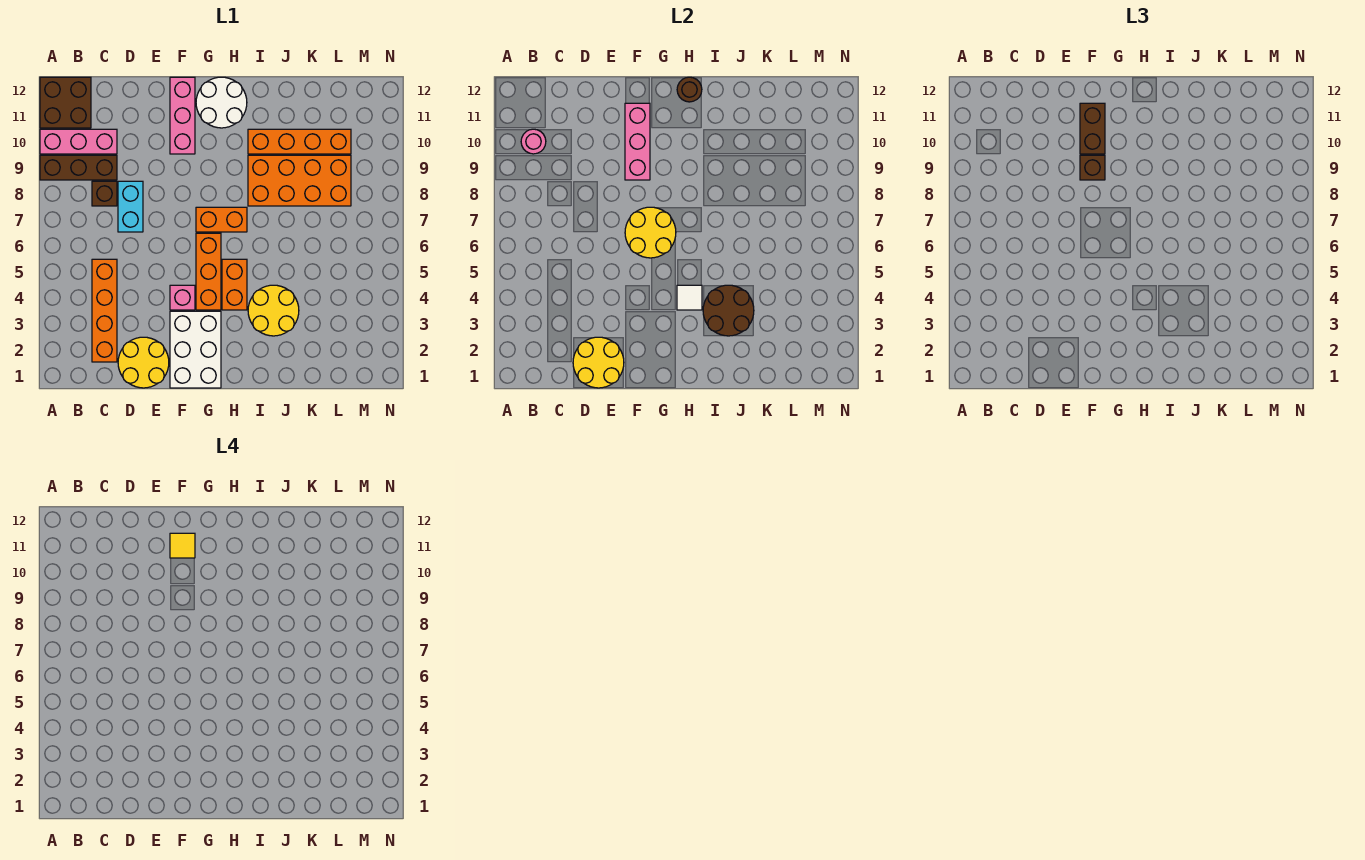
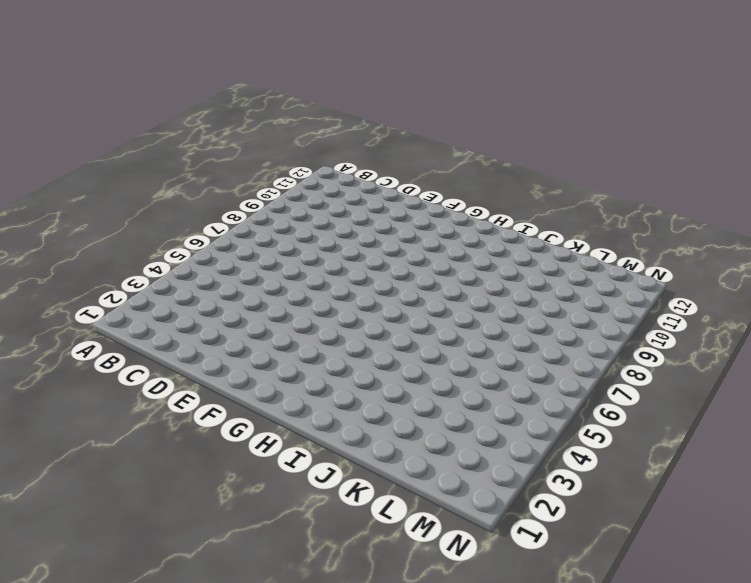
none -> brown brick A9:C9 level 1
none -> pink brick A10:C10 level 1
none -> brown brick A11:B12 level 1

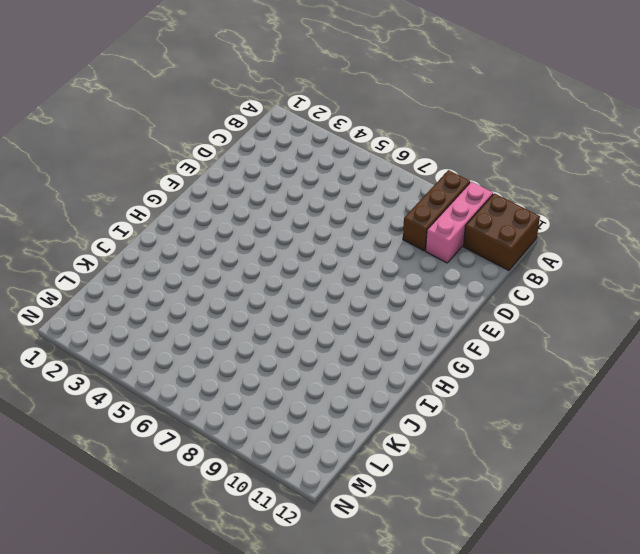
none -> orange brick C2:C5 level 1
none -> brown brick C8 level 1
none -> yellow round brick D1:E2 level 1

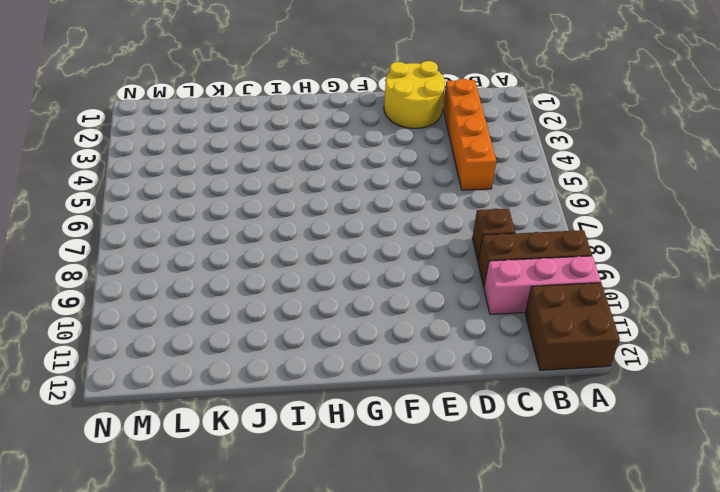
none -> cyan brick D7:D8 level 1
none -> white brick F1:G3 level 1
none -> pink brick F4 level 1

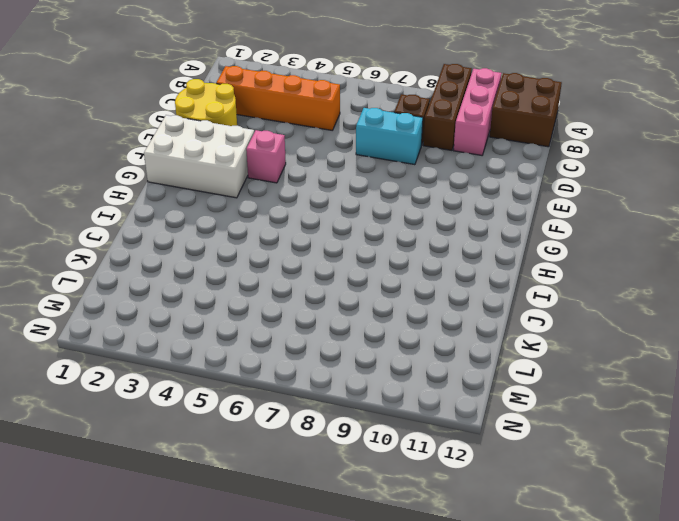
none -> pink brick F10:F12 level 1
none -> orange brick G4:G6 level 1
none -> orange brick G7:H7 level 1

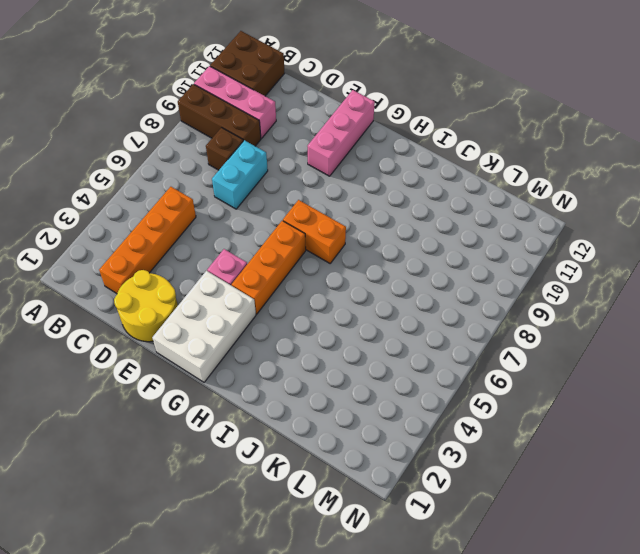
none -> white round brick G11:H12 level 1
none -> orange brick H4:H5 level 1
none -> yellow round brick I3:J4 level 1

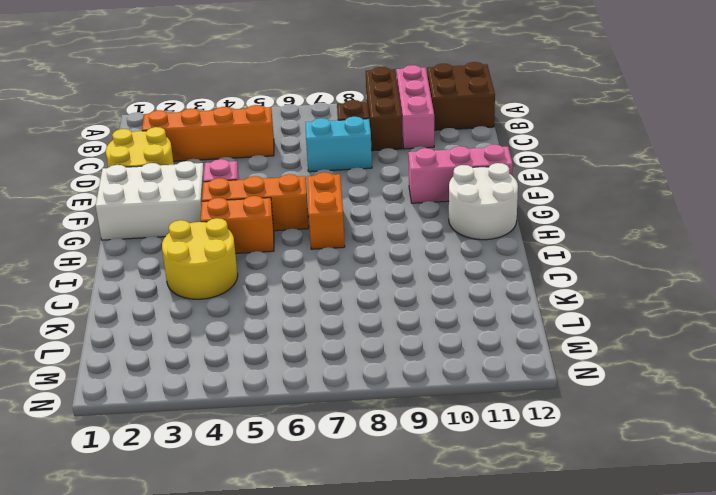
none -> orange brick I8:L9 level 1
none -> orange brick I10:L10 level 1
none -> pink round brick B10 level 2

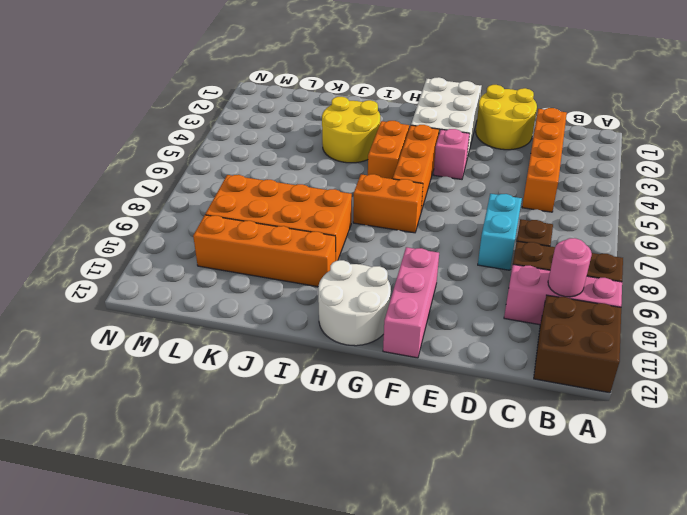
none -> yellow round brick D1:E2 level 2
none -> yellow round brick F6:G7 level 2
none -> pink brick F9:F11 level 2

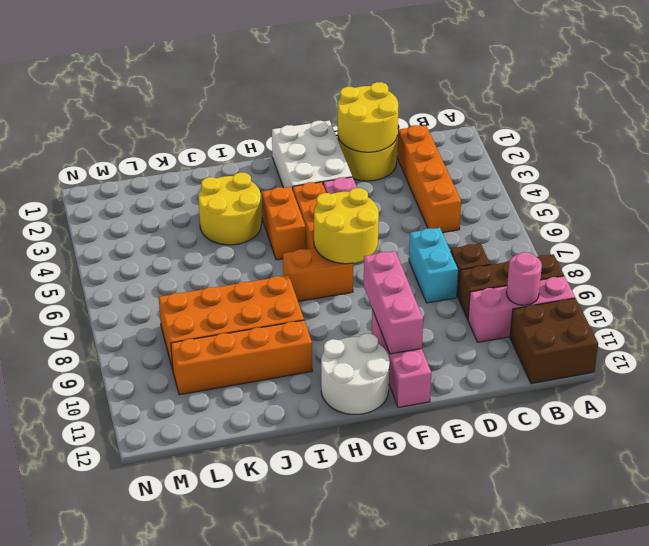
none -> white tile H4 level 2
none -> brown round brick H12 level 2
none -> brown round brick I3:J4 level 2

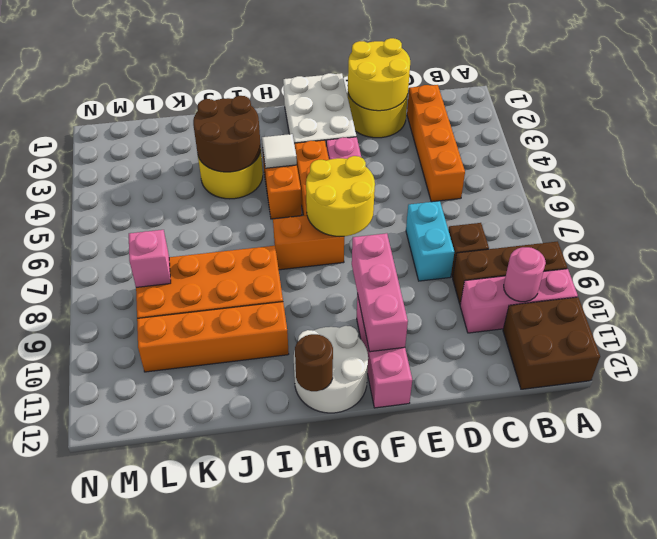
pink brick L8 level 2 -> none
none -> brown brick F9 level 3
none -> brown brick F10:F11 level 3
none -> yellow tile F11 level 4

